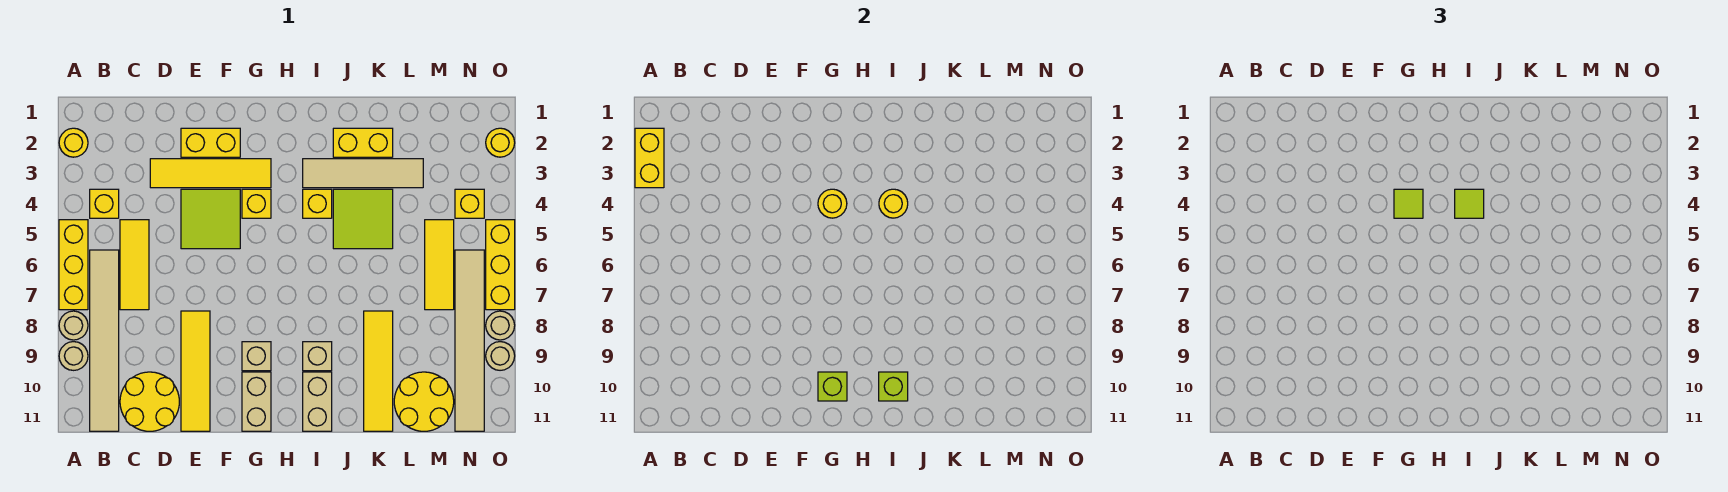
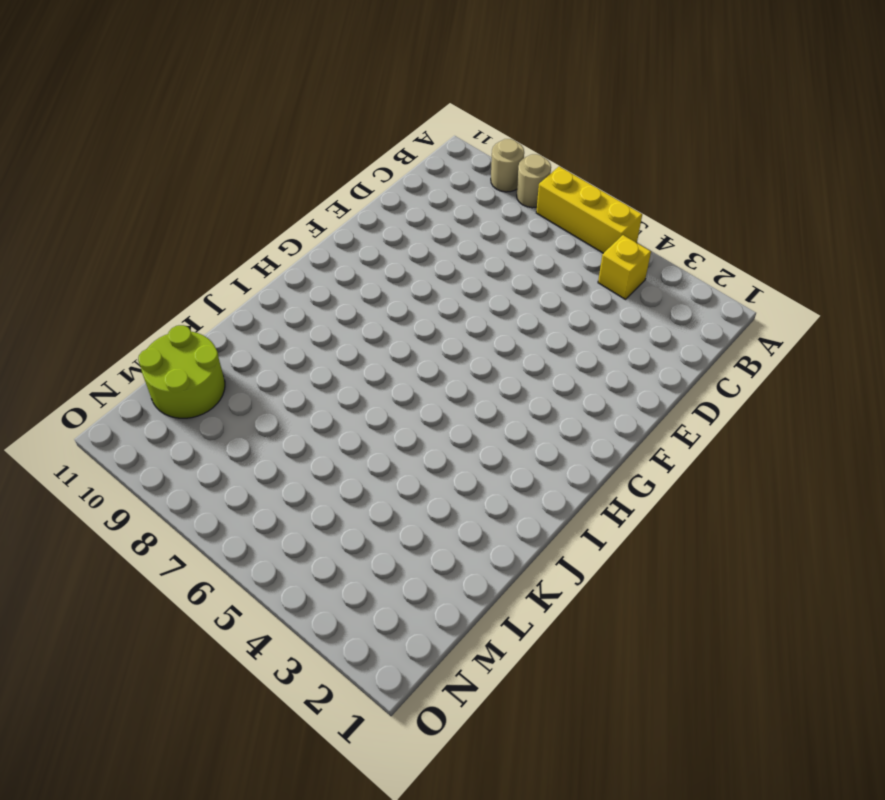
lime round brick L10:M11 level 1 -> yellow round brick L10:M11 level 1
none -> yellow round brick A2 level 1
none -> tan tile B6:B11 level 1
none -> yellow tile C5:C7 level 1
none -> yellow round brick C10:D11 level 1

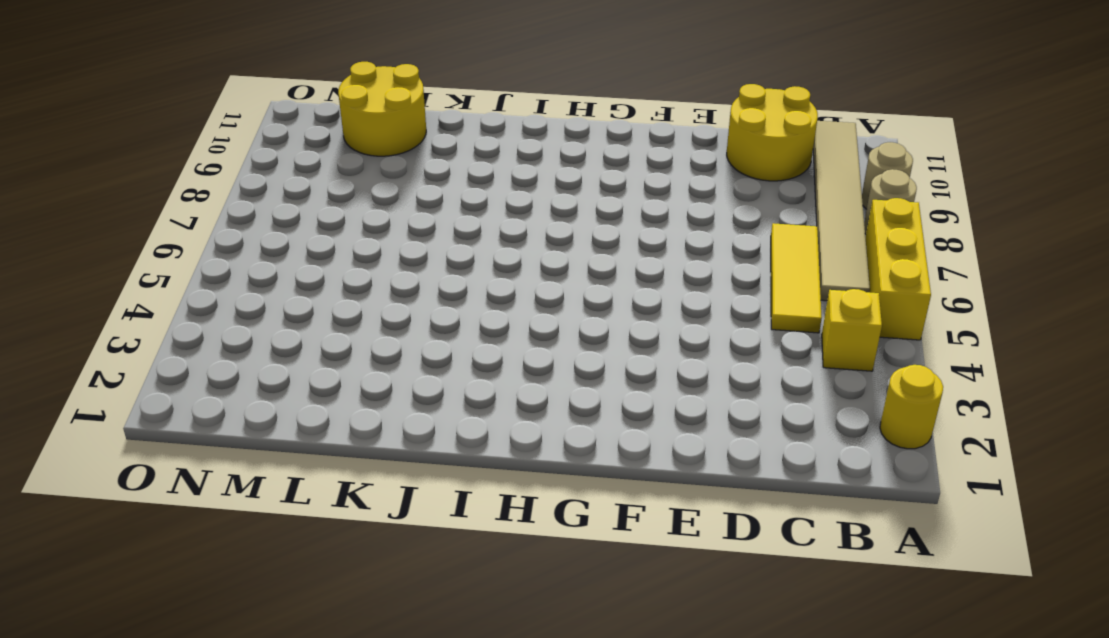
none -> yellow tile D3:G3 level 1
none -> yellow brick E2:F2 level 1
none -> lime tile E4:F5 level 1
none -> yellow tile E8:E11 level 1

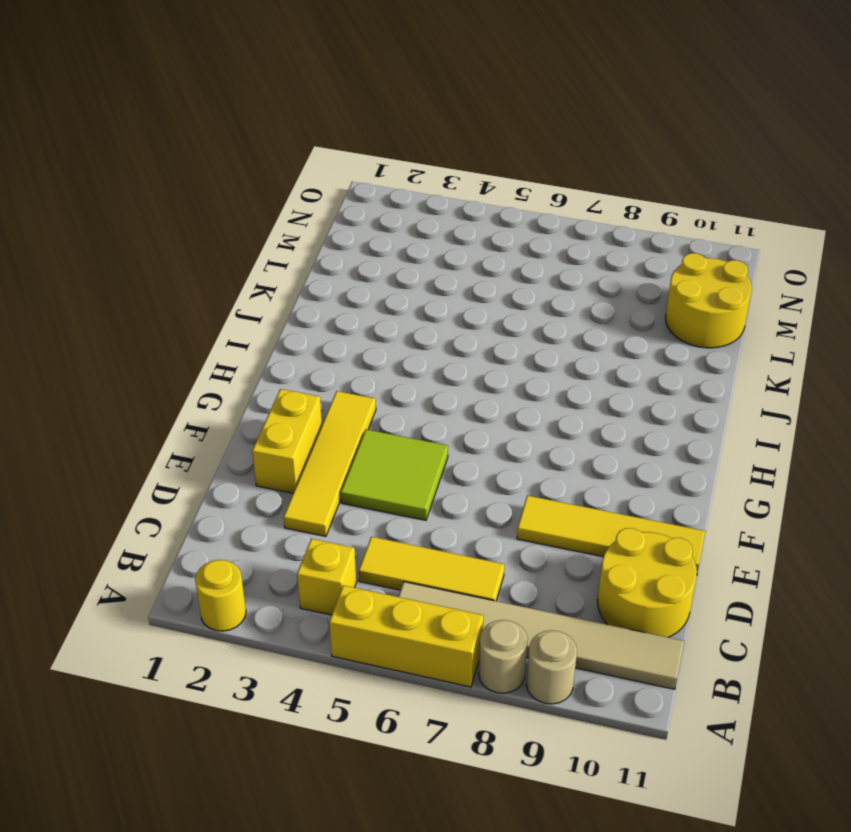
none -> yellow brick G4 level 1
none -> tan brick G9 level 1
none -> tan brick G10:G11 level 1
none -> tan tile I3:L3 level 1

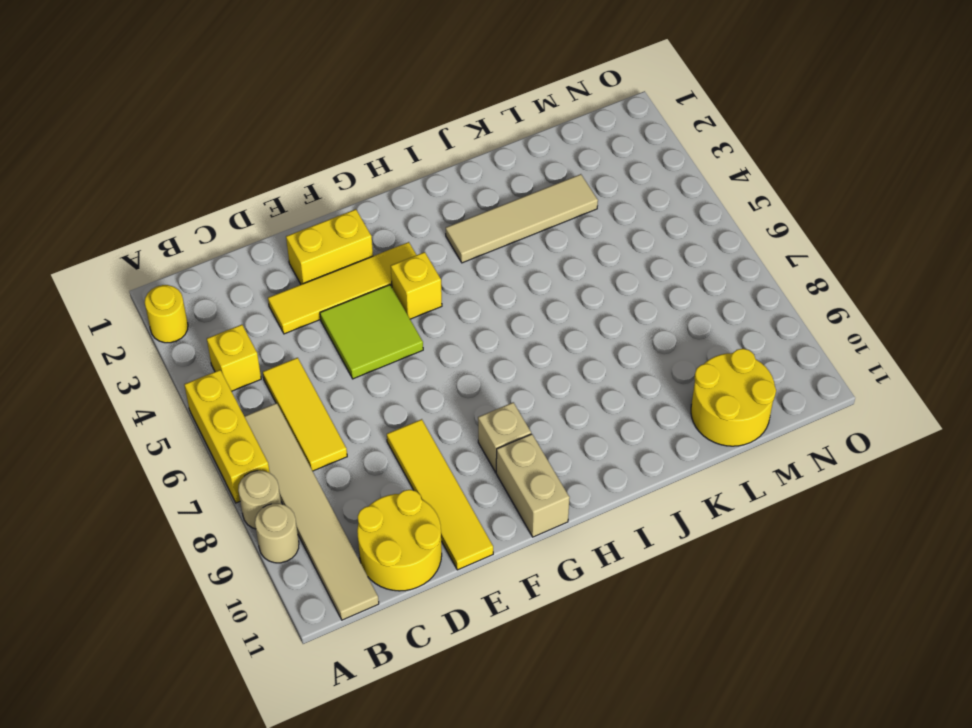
none -> yellow brick I4 level 1
none -> tan brick I9 level 1
none -> tan brick I10:I11 level 1
none -> yellow brick J2:K2 level 1

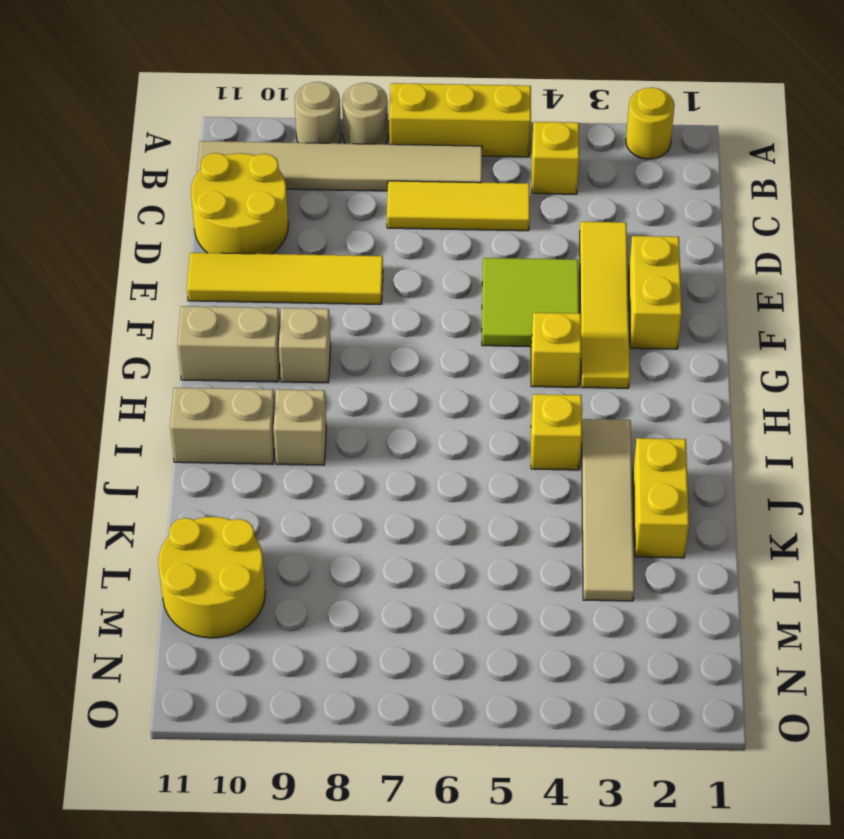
none -> lime tile J4:K5 level 1
none -> yellow tile K8:K11 level 1
none -> yellow tile M5:M7 level 1
none -> yellow brick N4 level 1

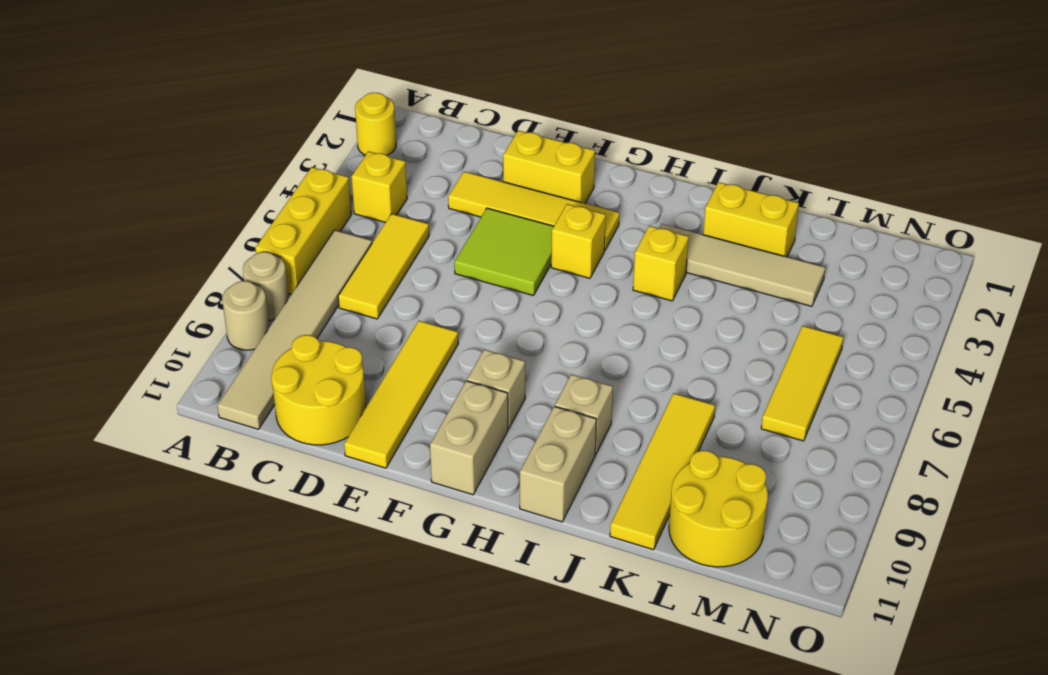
none -> lime tile J4:K5 level 1
none -> yellow brick N4 level 1
none -> tan tile N6:N11 level 1
none -> yellow round brick O2 level 1

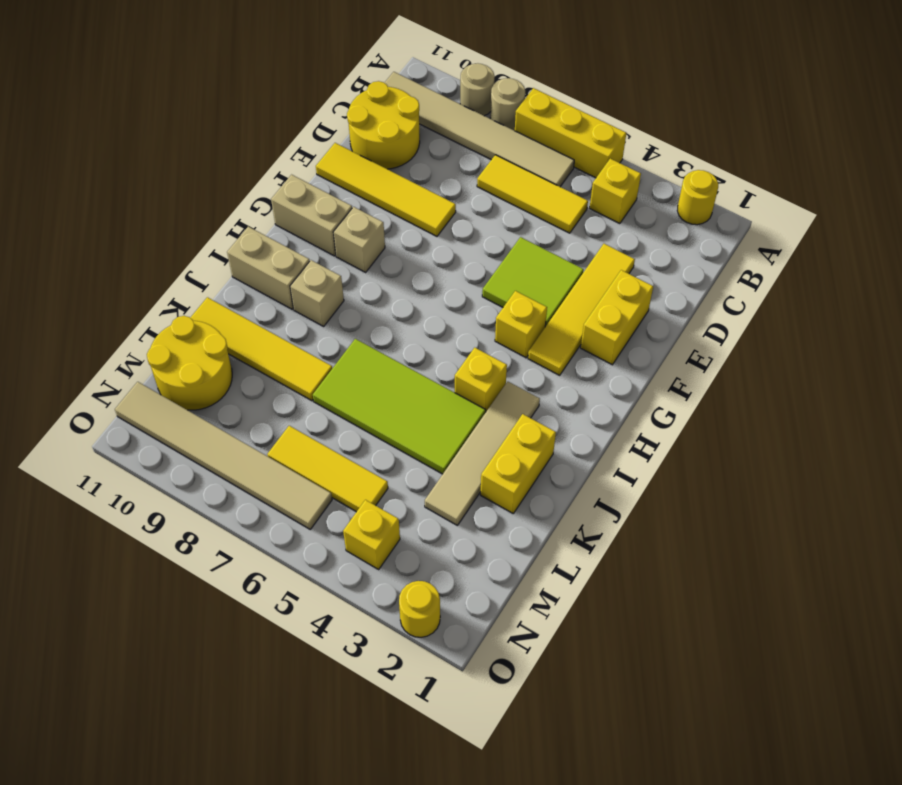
lime tile J4:K7 level 1 -> lime tile J4:K5 level 1
none -> yellow brick O5:O7 level 1
none -> tan round brick O8 level 1
none -> tan round brick O9 level 1
none -> yellow brick A2:A3 level 2

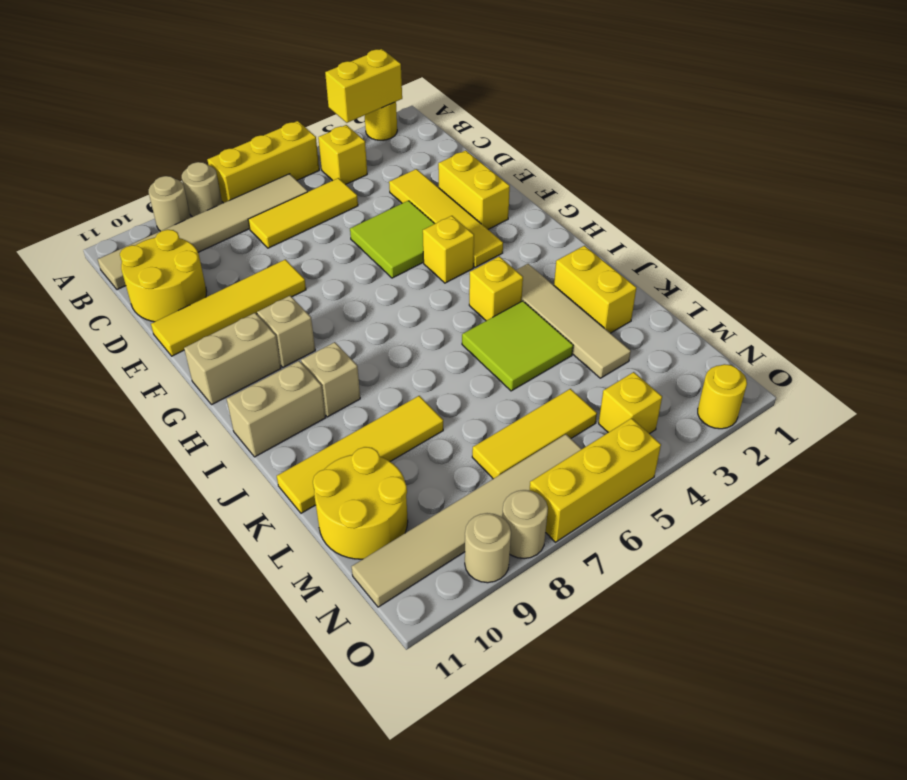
none -> yellow round brick G4 level 2
none -> lime brick G10 level 2
none -> yellow round brick I4 level 2
none -> lime brick I10 level 2

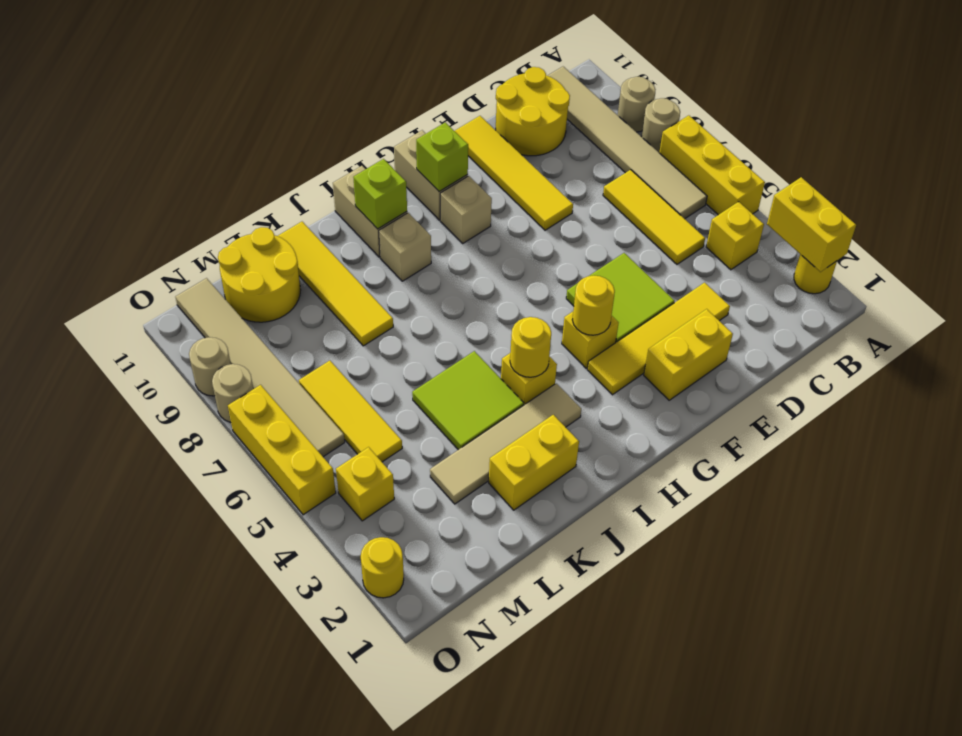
none -> lime tile G4 level 3
none -> lime tile I4 level 3

